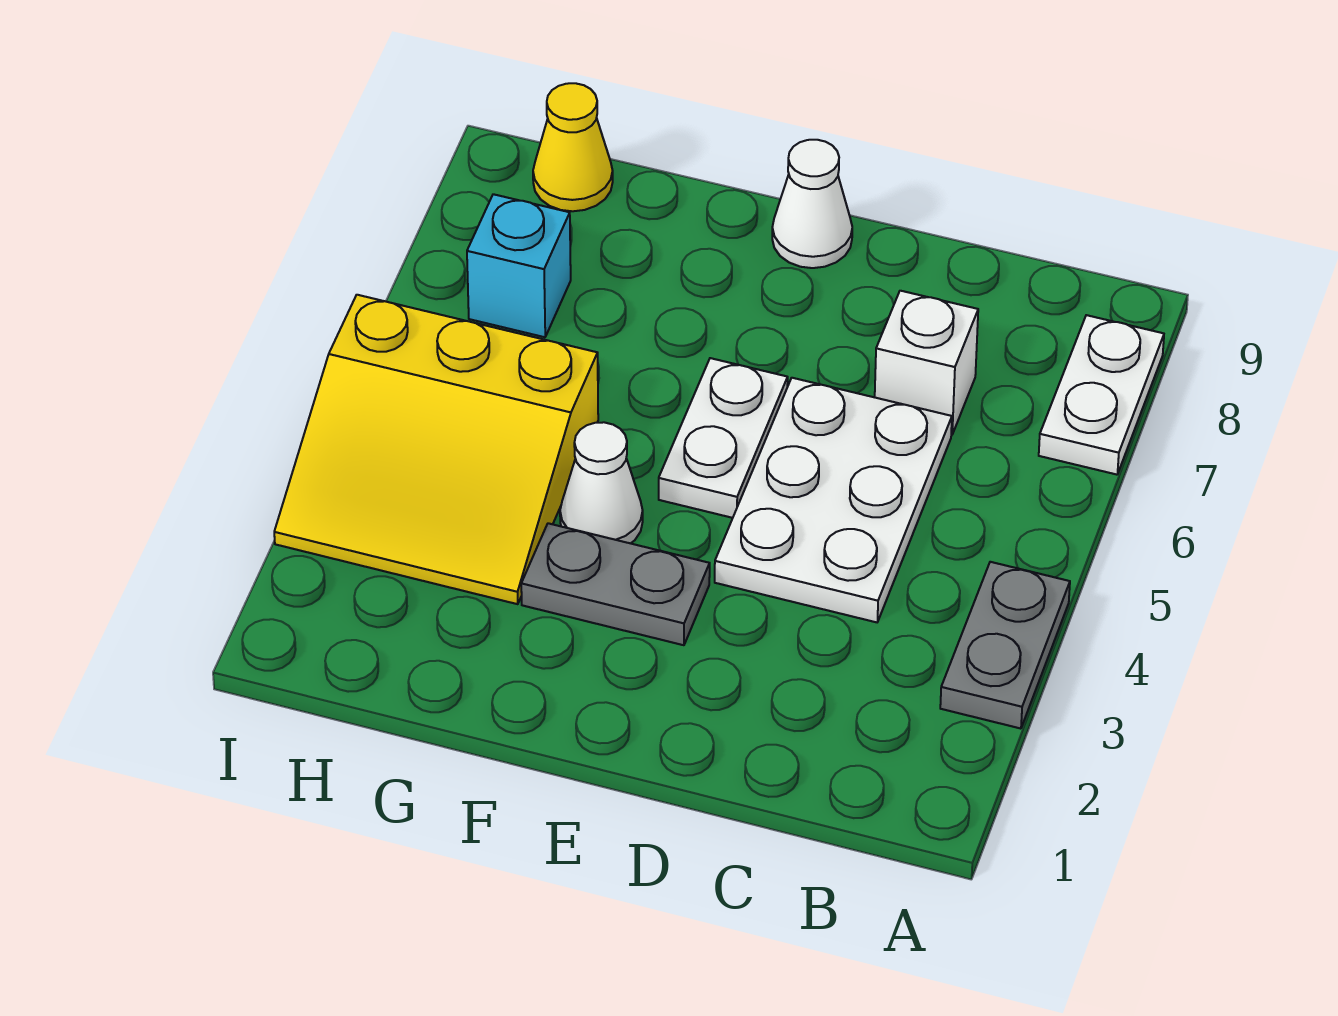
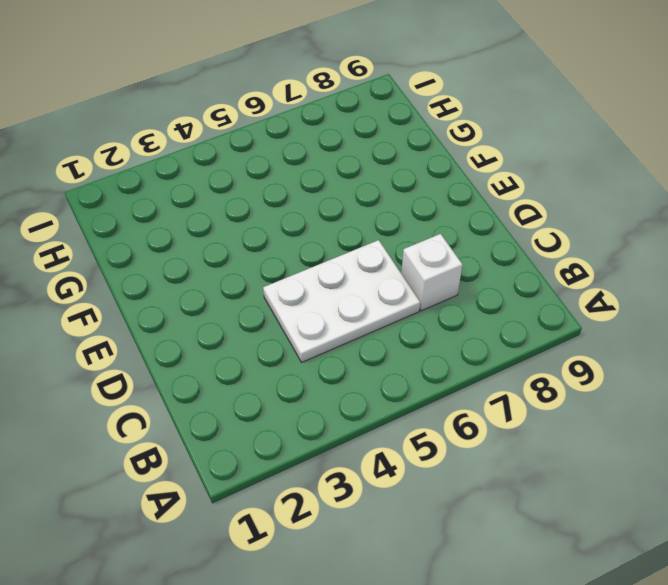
none -> grey plate A3:A4 level 1
none -> white plate A7:A8 level 1

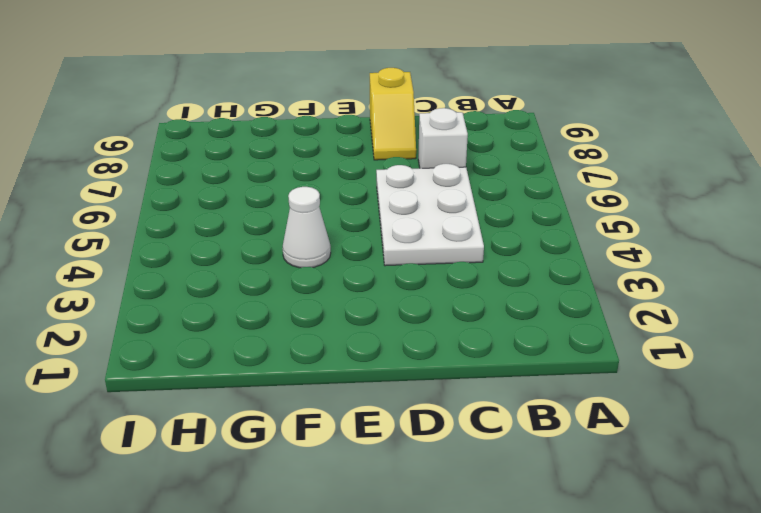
yellow slope D8:D9 level 1 top 9 -> none
none -> grey plate A3:A4 level 1
none -> white plate A7:A8 level 1

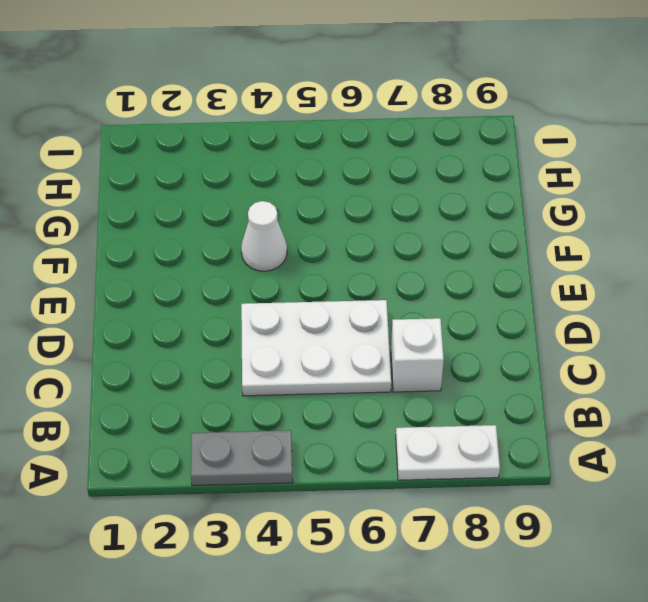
none -> grey plate E3:F3 level 1
none -> white plate E5:E6 level 1

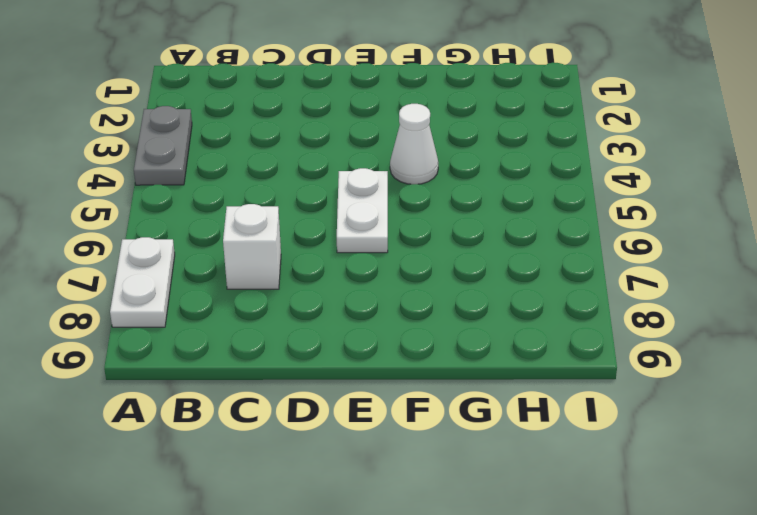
none -> white plate C4:D6 level 1
none -> grey plate E3:F3 level 1

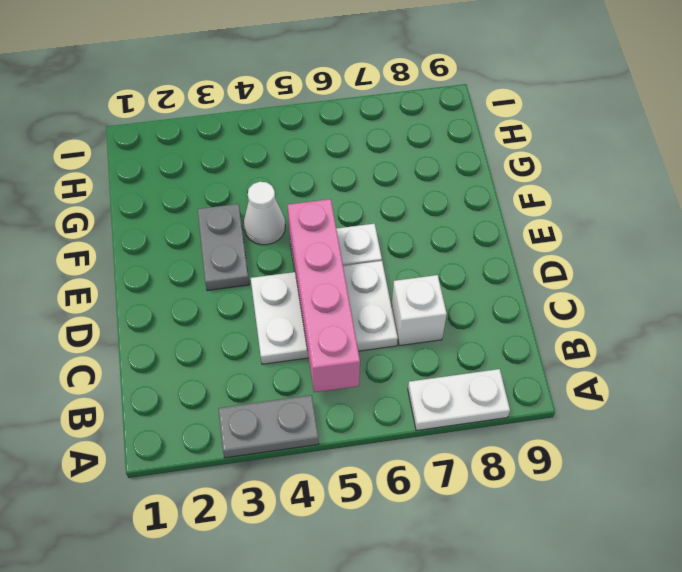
pink brick B5:E5 level 2 -> none
none -> white cone E9 level 1
none -> yellow slope G3:I5 level 1 top 5

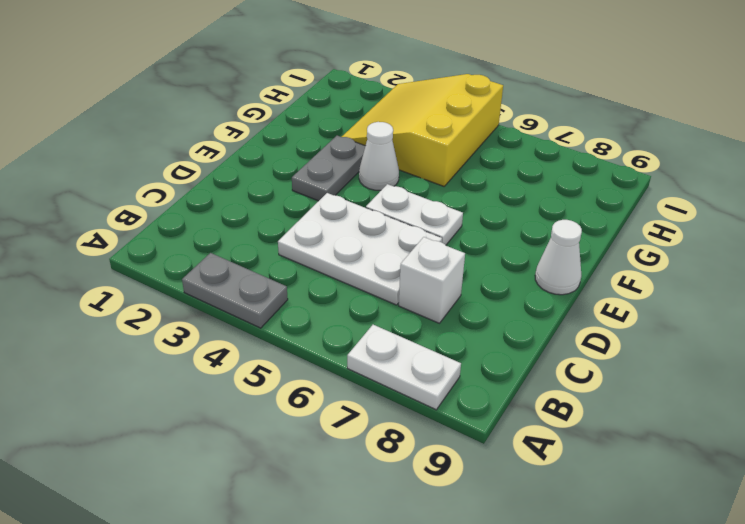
none -> cyan brick H7 level 1
none -> yellow cone H9 level 1

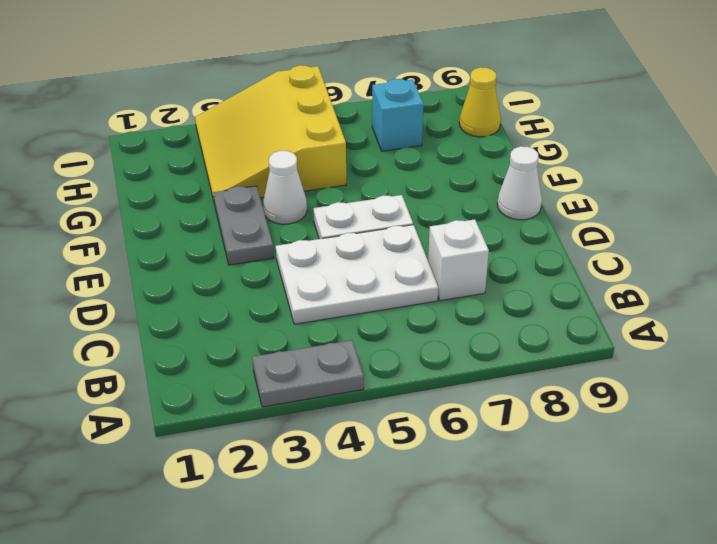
none -> white plate A7:A8 level 1

